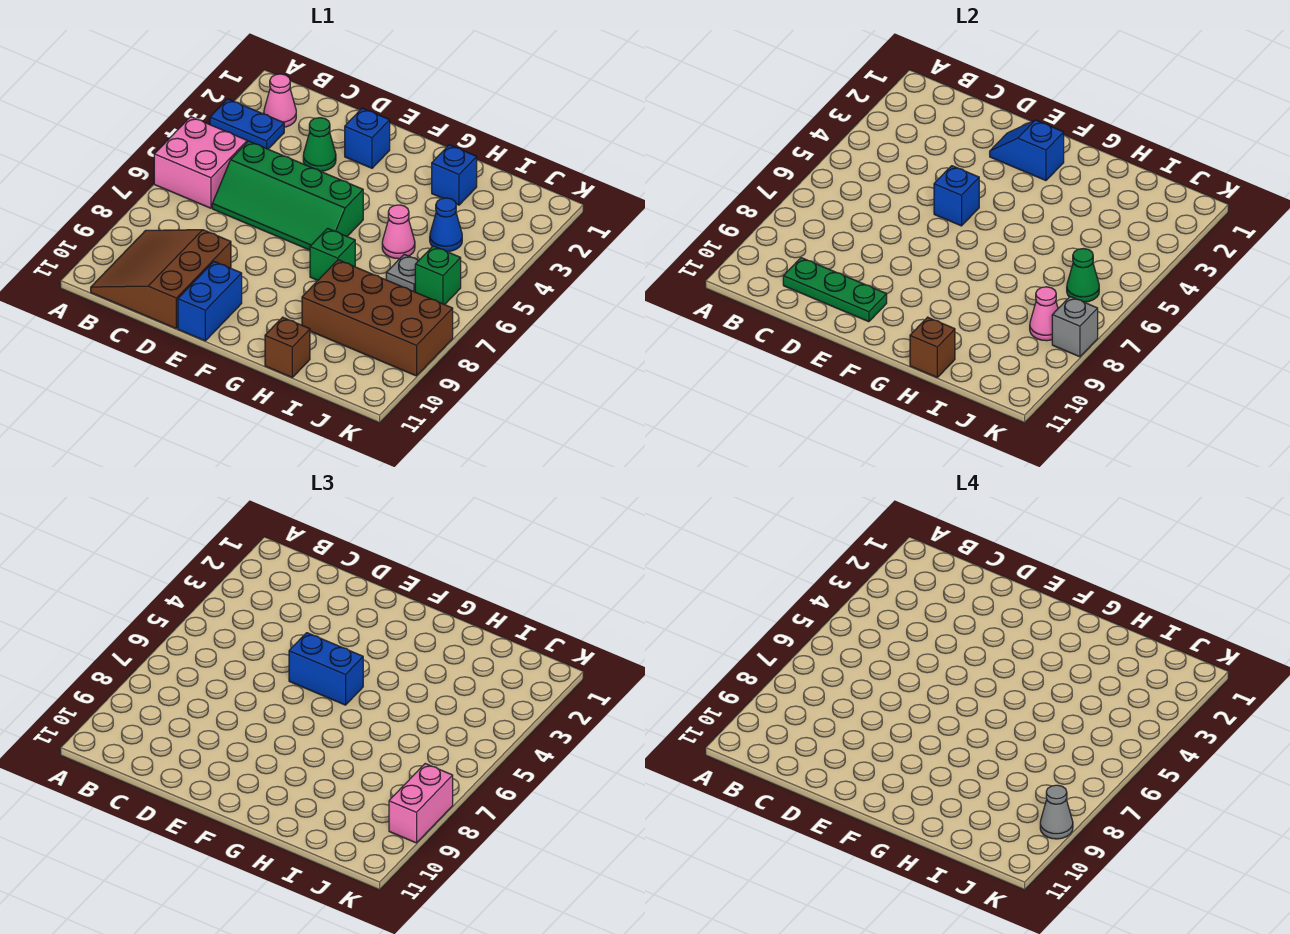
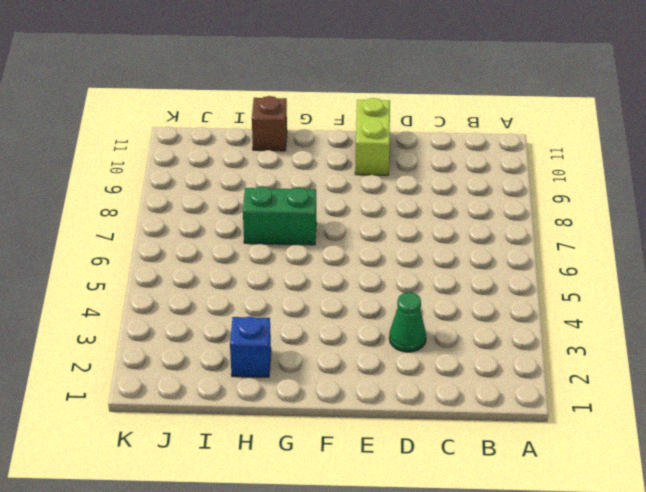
lime brick E10:E11 level 1 -> blue brick E10:E11 level 1
green brick G7:H7 level 1 -> green brick G7 level 1
none -> blue plate A3:B3 level 1
none -> pink brick A5:B6 level 1
none -> pink cone B2 level 1

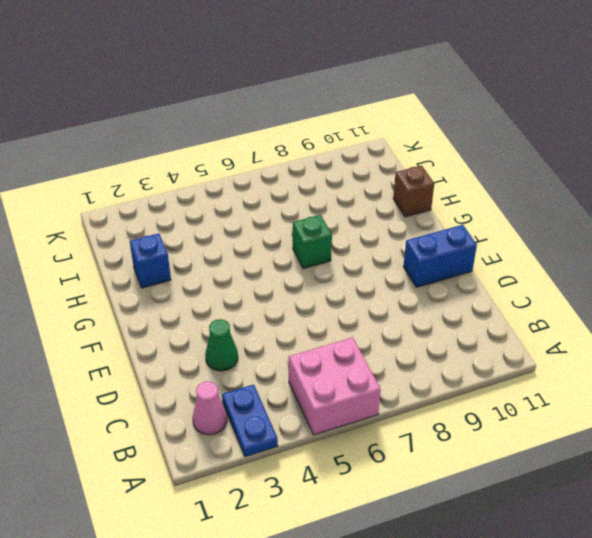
none -> brown slope B9:D11 level 1 top D
none -> green slope C5:F6 level 1 top 5
none -> blue brick E2 level 1

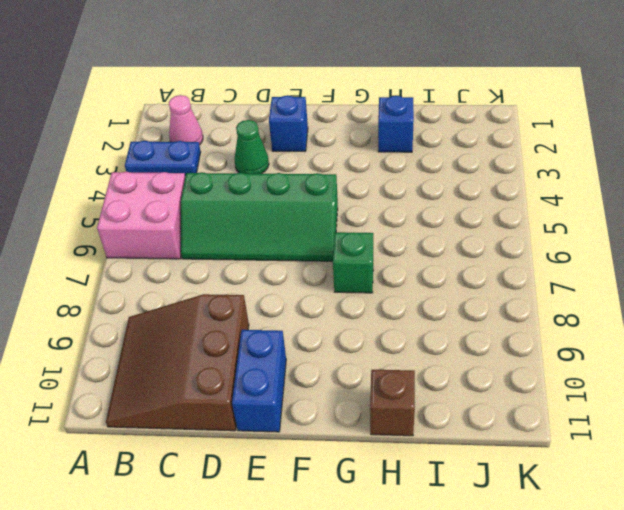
none -> pink cone H5 level 1
none -> brown brick H8:K9 level 1
none -> blue cone I4 level 1

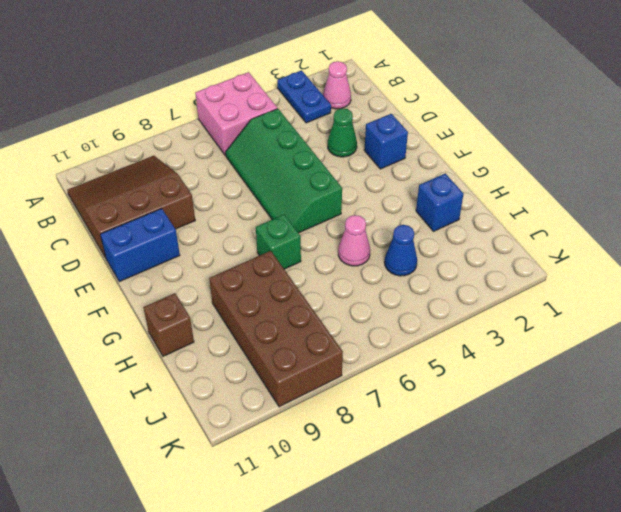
none -> grey plate I6 level 1
none -> green brick J6 level 1
none -> green plate C10:E10 level 2

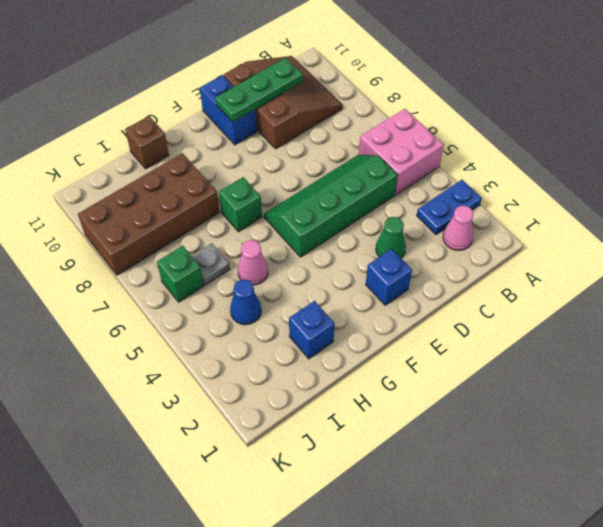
none -> blue slope E2:F2 level 2 top F
none -> blue brick E5 level 2
none -> brown brick H11 level 2

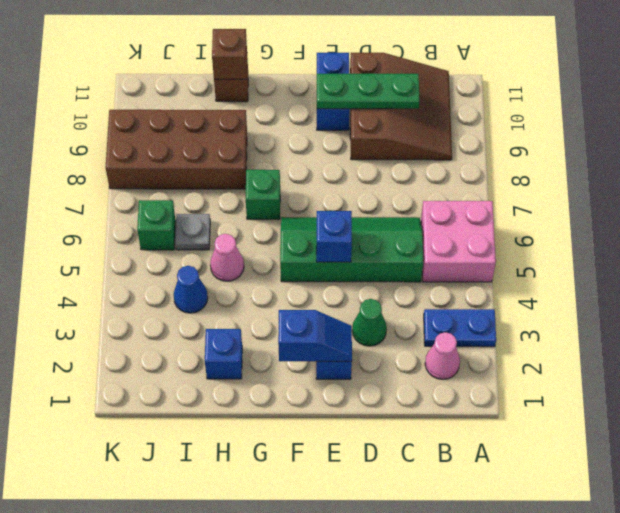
none -> green cone J6 level 2
none -> pink cone J8 level 2
none -> grey brick K8 level 2

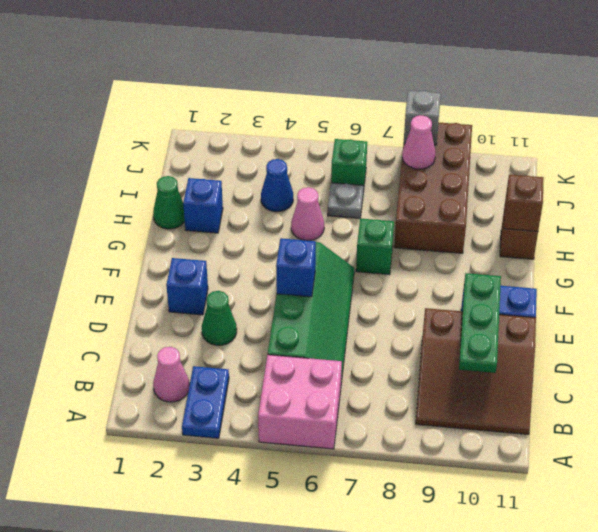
green cone H1 level 1 -> green cone J6 level 2
none -> blue slope E2:F2 level 2 top F
none -> blue brick E5:F5 level 3
none -> pink brick K8:K9 level 3

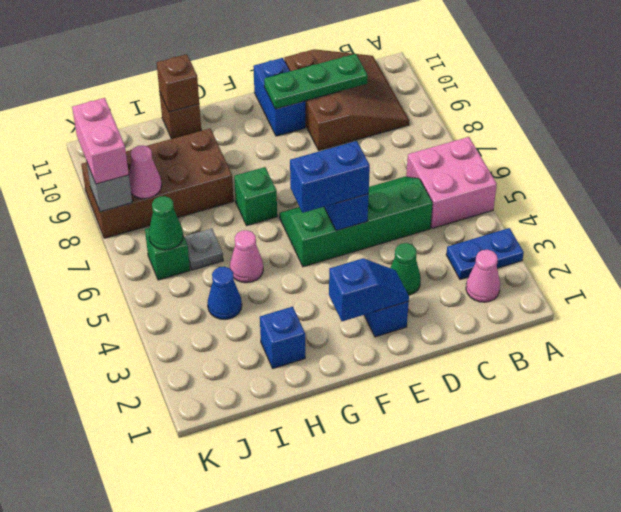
none -> grey cone K9 level 4

